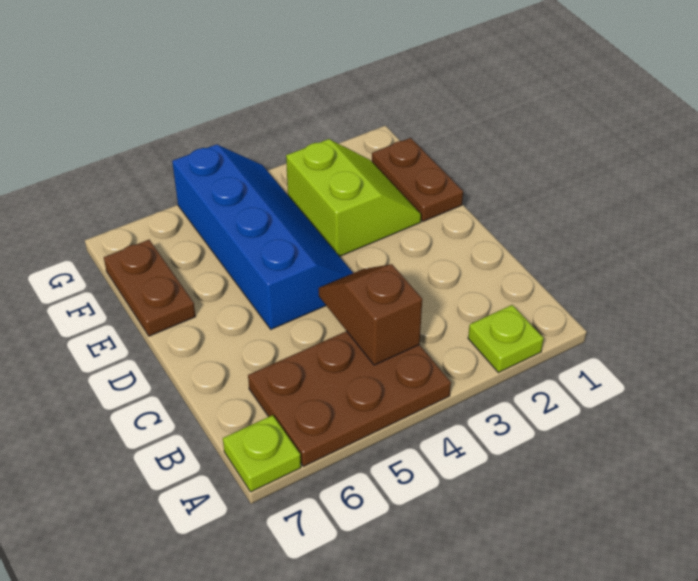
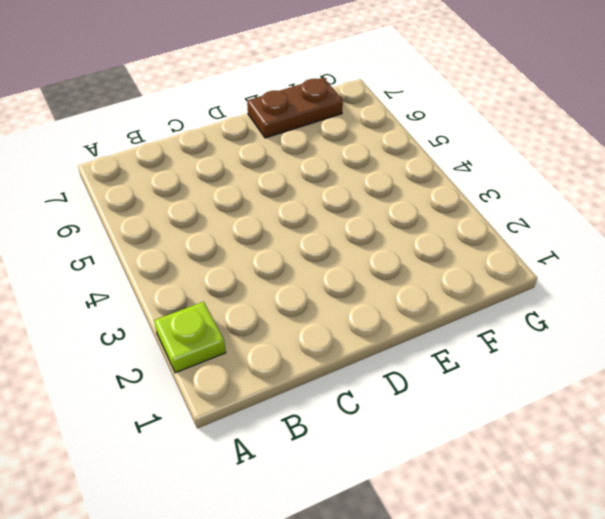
none -> brown plate A4:B6 level 1
none -> lime plate A7 level 1

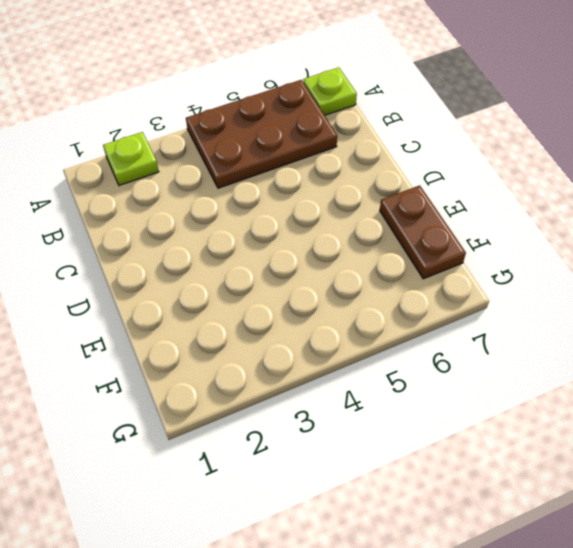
none -> blue slope D4:G5 level 1 top 5
none -> brown plate E1:F1 level 1

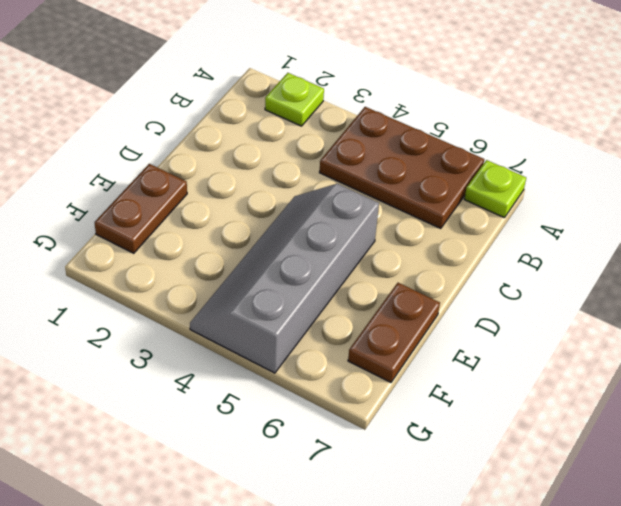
grey slope D4:G5 level 1 top 5 -> blue slope D4:G5 level 1 top 5
none -> lime slope E2:F3 level 1 top 3
none -> brown slope B4:C4 level 2 top B

